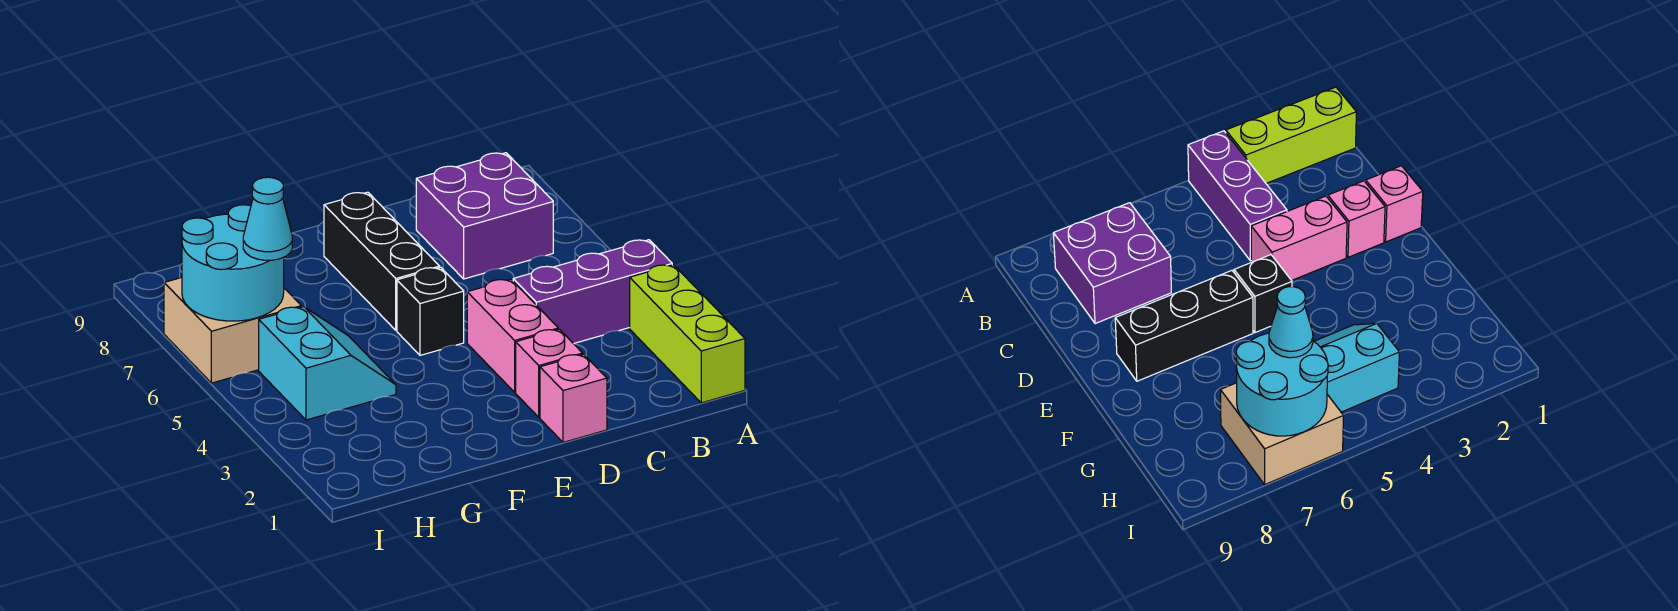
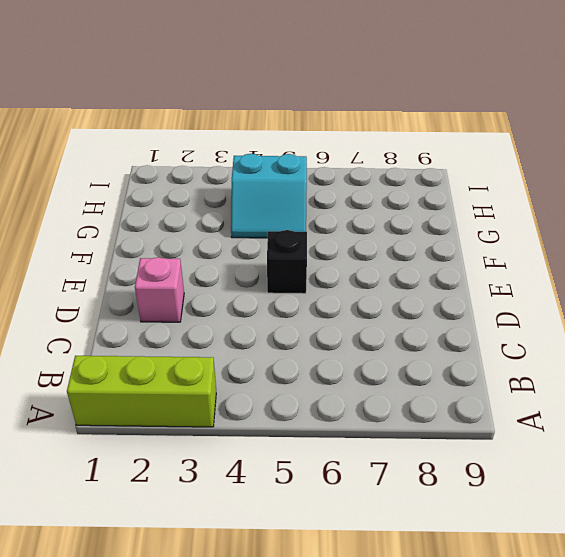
none -> purple brick A4:C4 level 1
none -> purple brick B7:C8 level 1
none -> pink brick D1 level 1

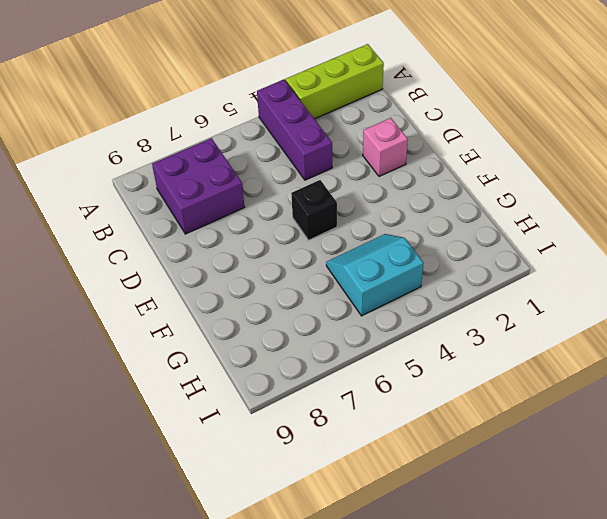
none -> pink brick D1 level 1
none -> pink brick D3:D4 level 1
none -> black brick E6:E8 level 1

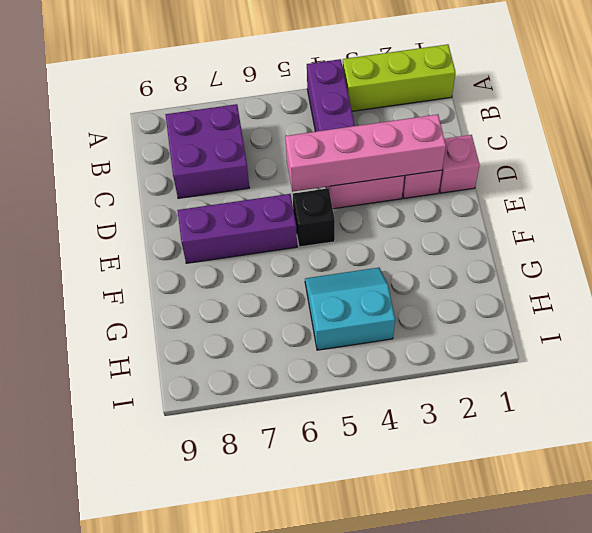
pink brick D2:D5 level 2 -> none
purple brick E6:E8 level 1 -> black brick E6:E8 level 1
none -> tan brick H6:I7 level 1
none -> cyan round brick H6:I7 level 2
none -> cyan cone H6 level 3

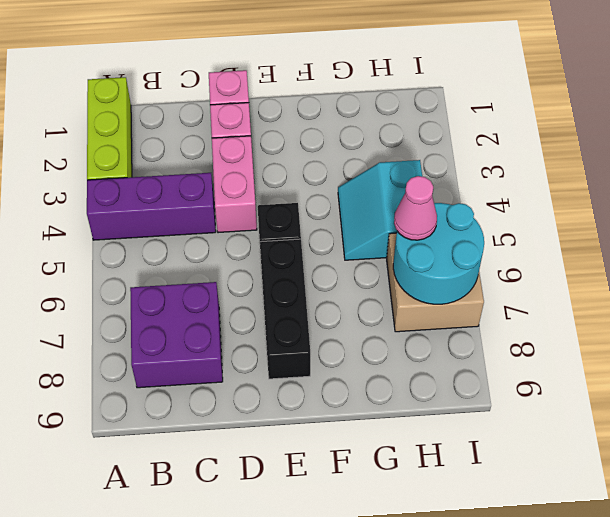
pink cone H6 level 3 -> cyan cone H6 level 3

